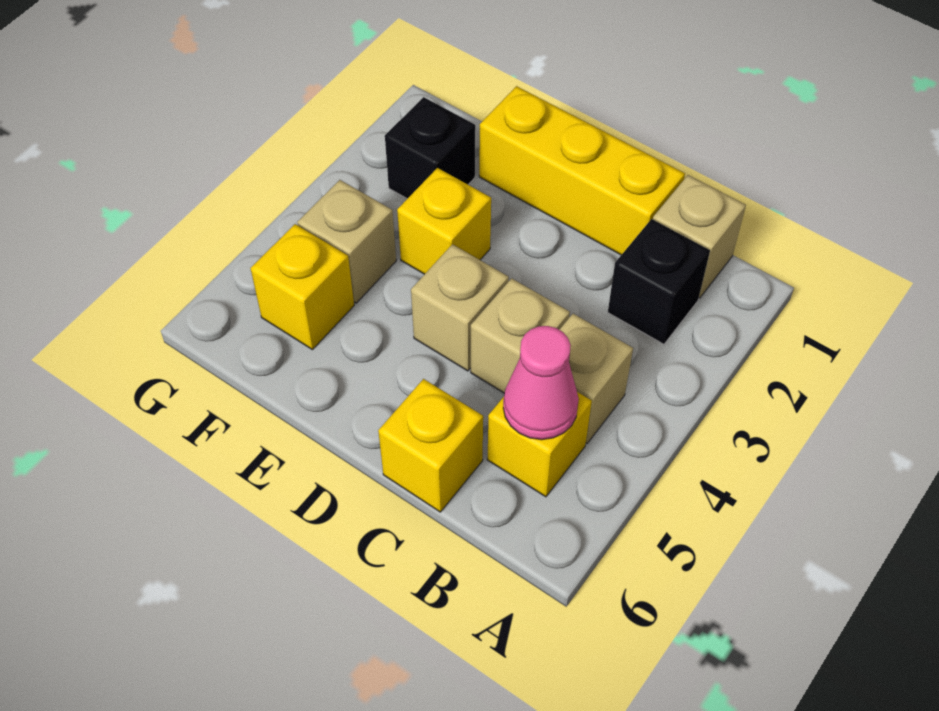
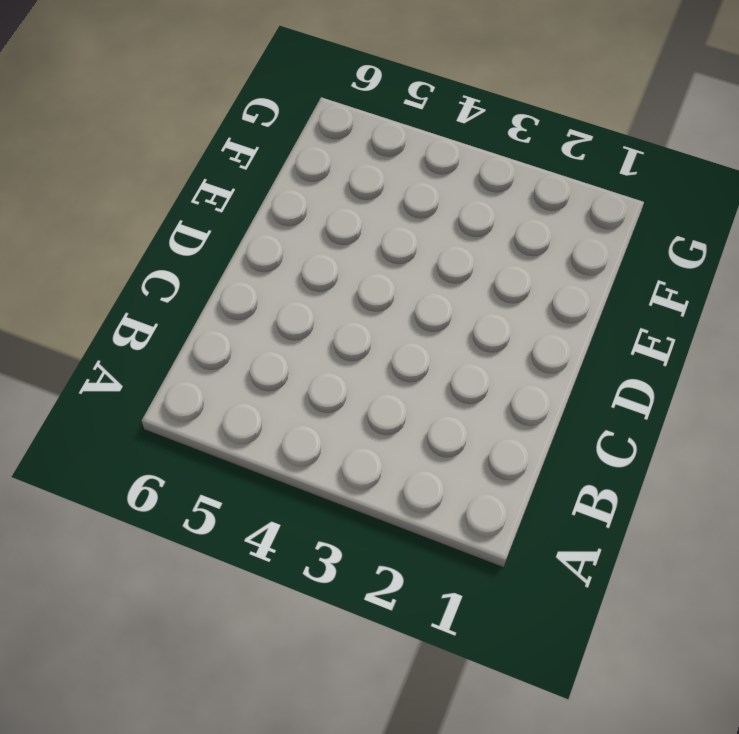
none -> tan brick B1 level 1
none -> black brick B2 level 1
none -> tan brick B4 level 1

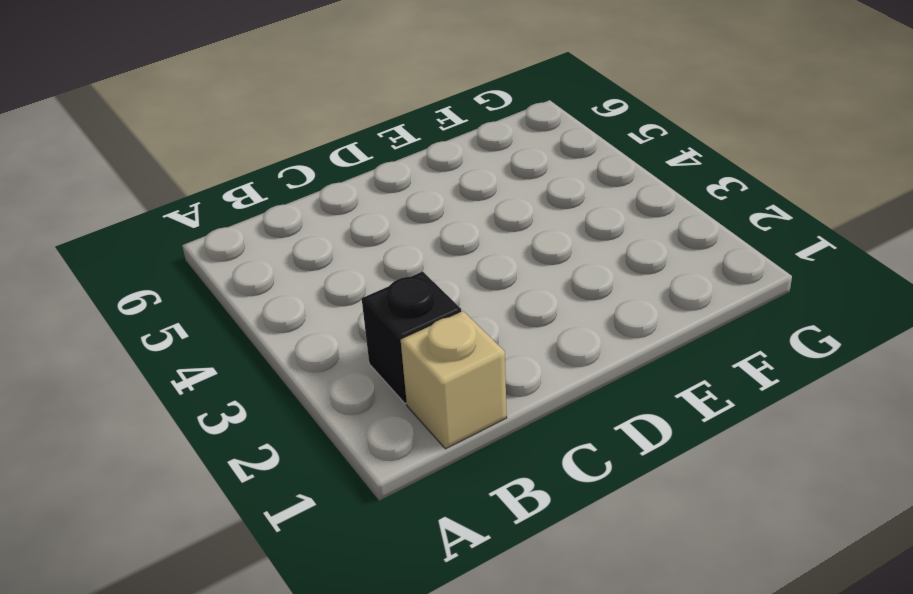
none -> tan brick B4 level 1
none -> yellow brick B5 level 1
none -> yellow brick C1:E1 level 1

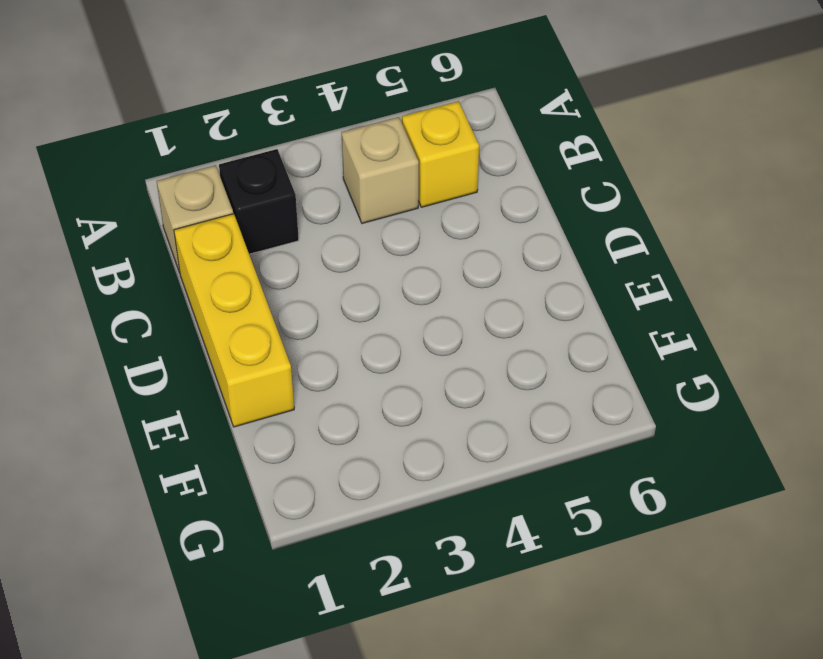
none -> tan brick C4 level 1
none -> yellow brick C6 level 1
none -> tan brick D4 level 1

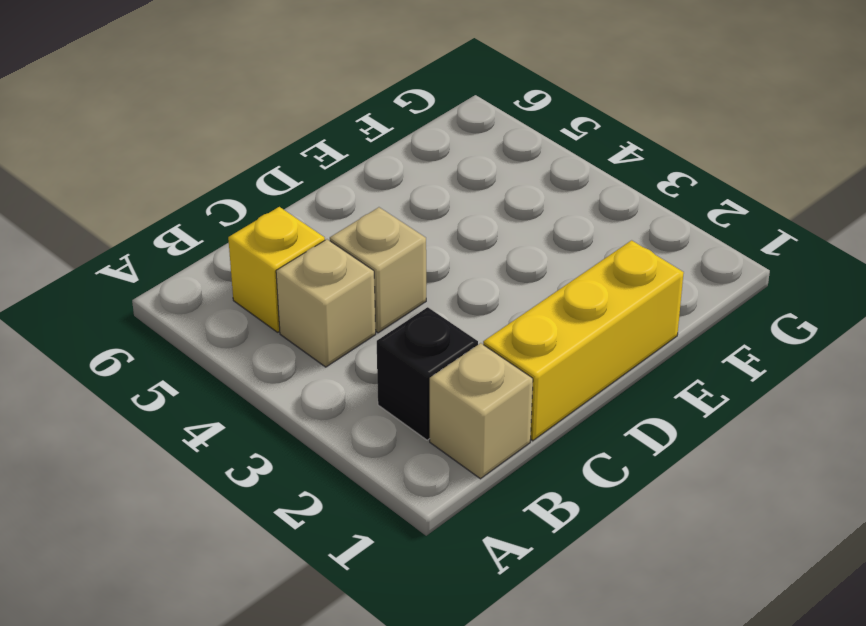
none -> yellow brick C6 level 1
none -> tan brick D4 level 1
none -> yellow brick E3 level 1

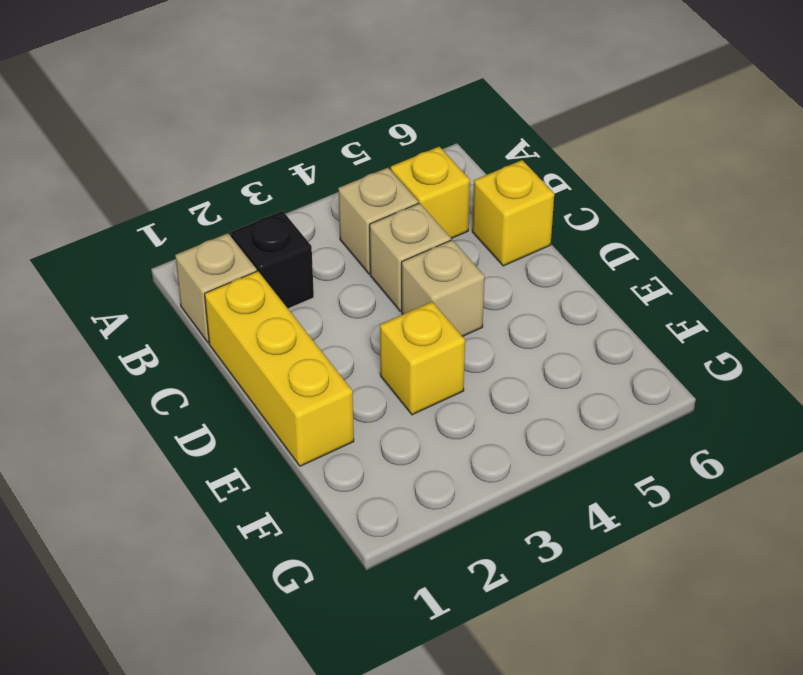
none -> black brick F2 level 1
none -> tan brick F4 level 1
none -> yellow brick F5 level 1

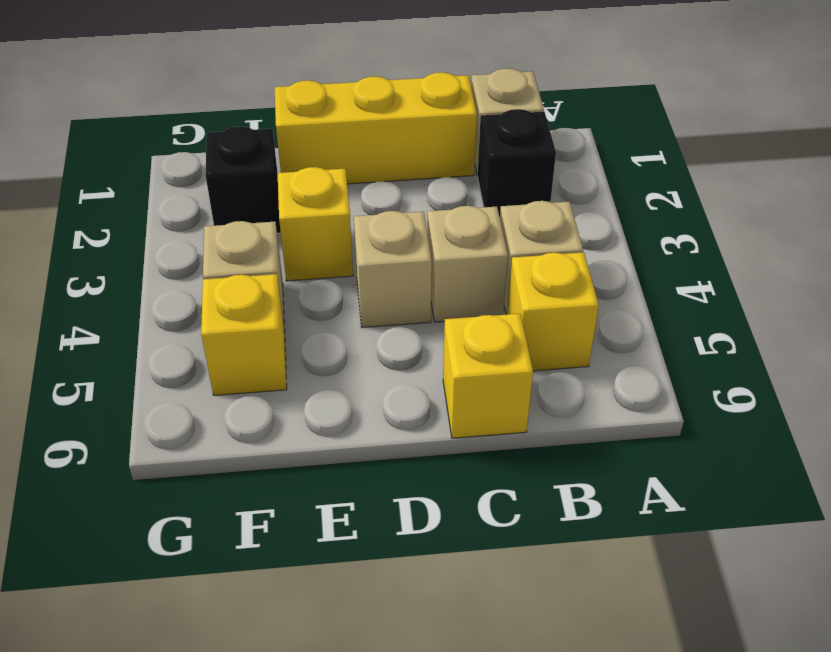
none -> pink cone B5 level 2

